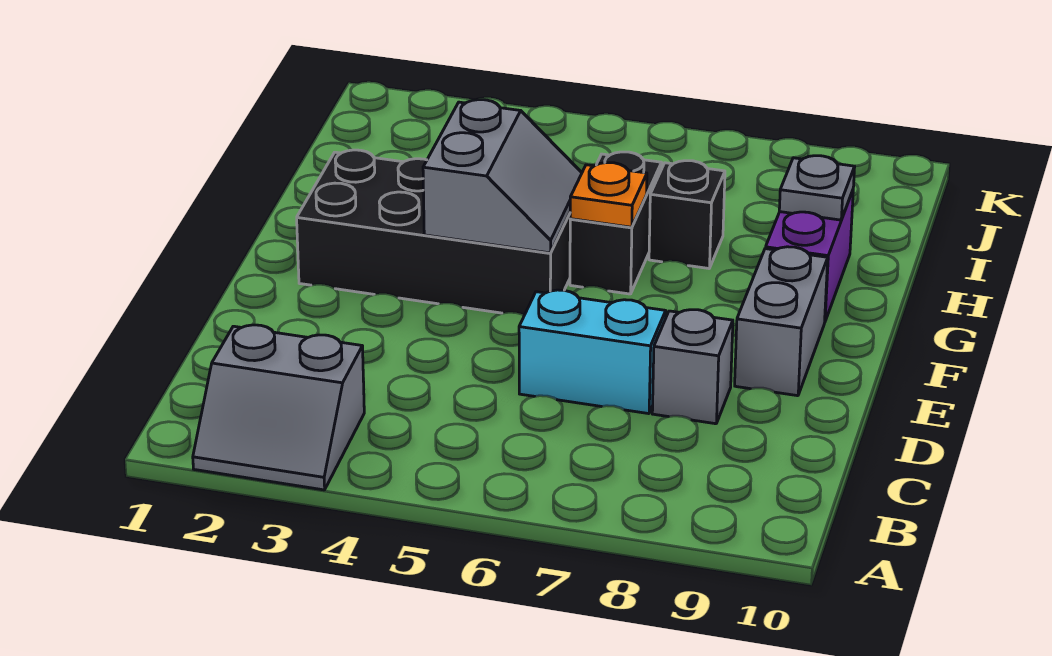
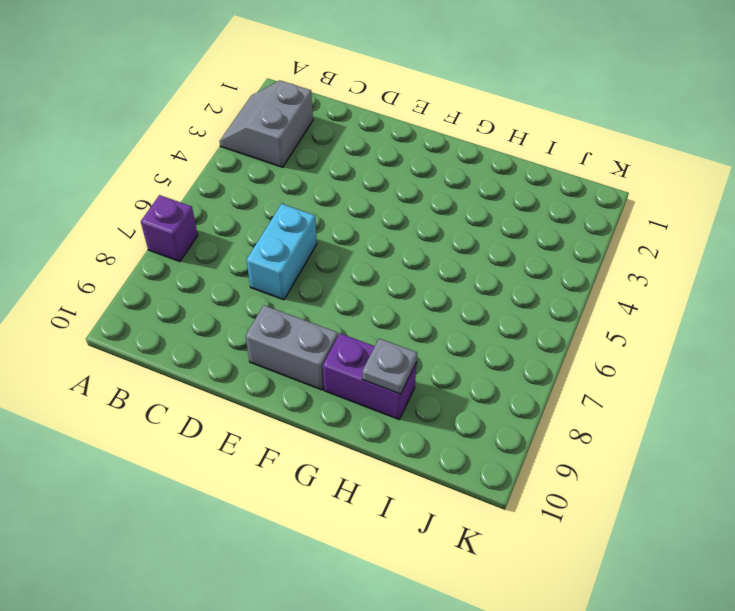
purple brick A7 level 1 -> none
none -> grey brick D8 level 1
none -> black brick F2:G5 level 1

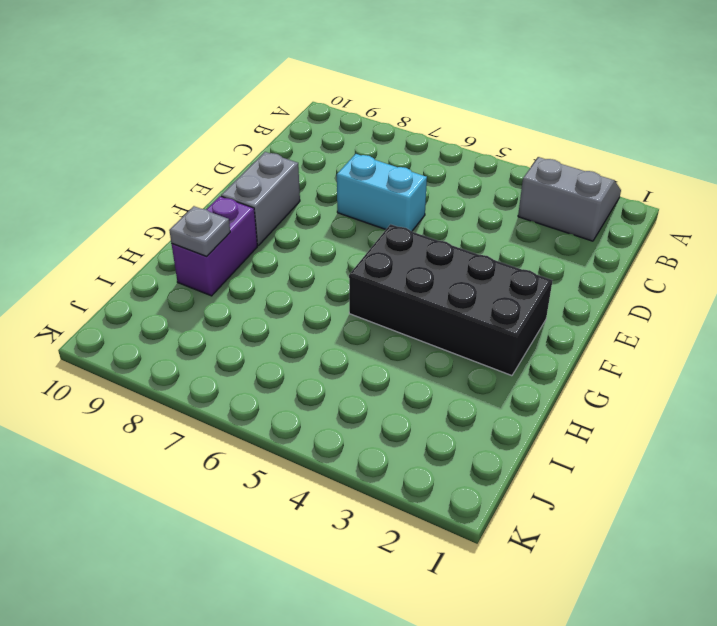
none -> grey brick D8 level 1
none -> black brick G6:H6 level 1

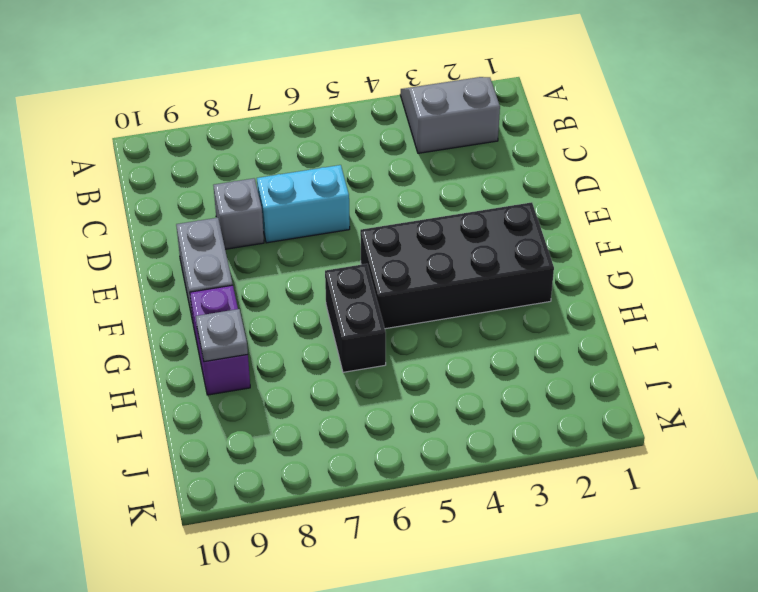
none -> black brick H7 level 1
none -> grey slope F4:G5 level 2 top 4

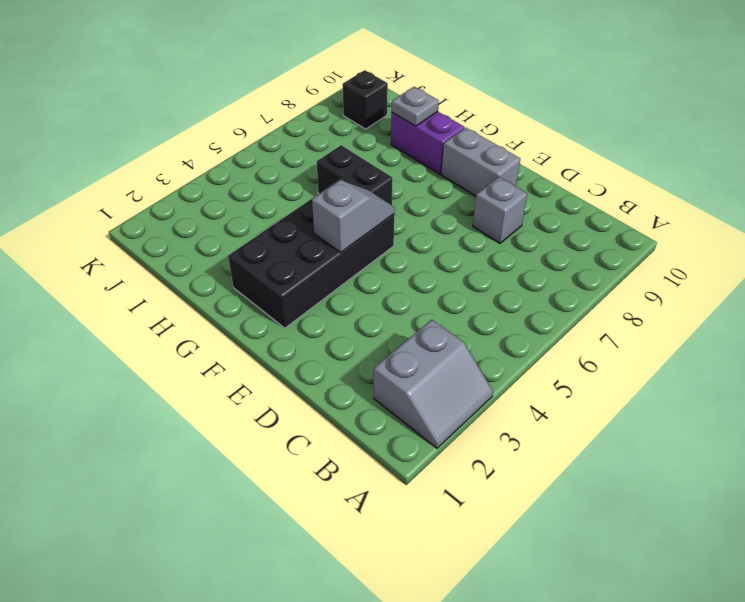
grey slope F4:F5 level 2 top 4 -> grey slope F4:G5 level 2 top 4
black brick J9 level 1 -> black brick H7 level 1
none -> cyan brick D6:D7 level 1
none -> orange plate G6 level 2

